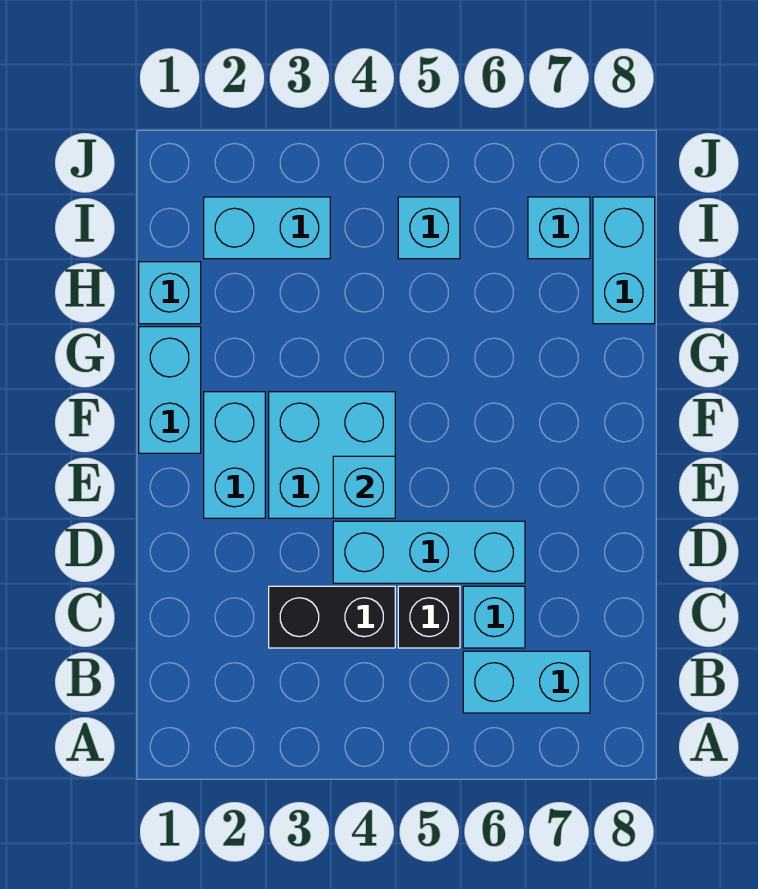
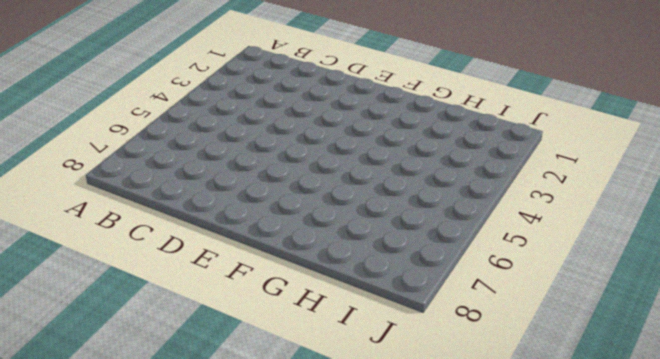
none -> cyan brick B6:B7 level 1
none -> black brick C3:C4 level 1
none -> black brick C5 level 1

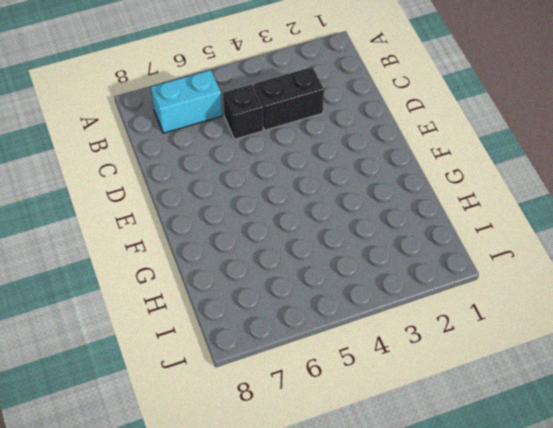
none -> cyan brick C6 level 1
none -> cyan brick D4:D6 level 1
none -> cyan brick E2:F2 level 1

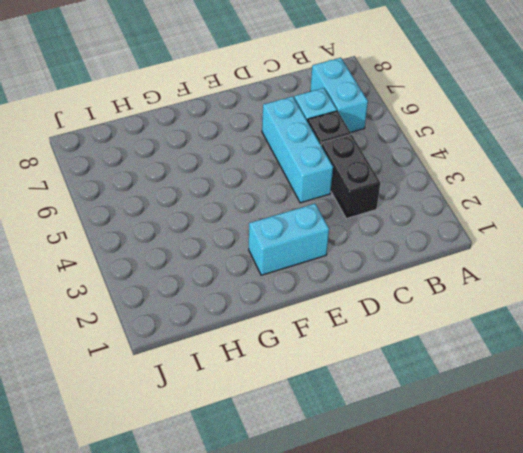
none -> cyan brick E3:F4 level 1
none -> cyan brick F1:G1 level 1
none -> cyan brick H1 level 1

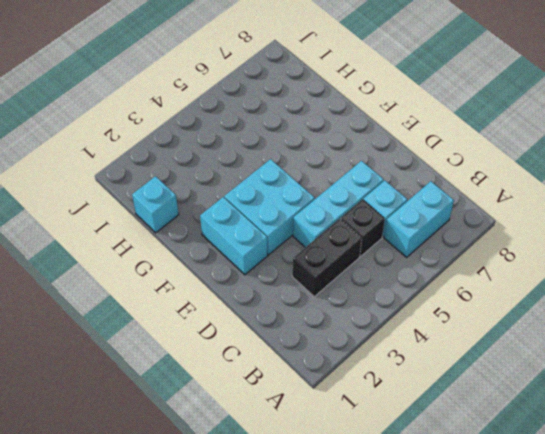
none -> cyan brick F1:G1 level 1
none -> cyan brick H8:I8 level 1
none -> cyan brick I2:I3 level 1

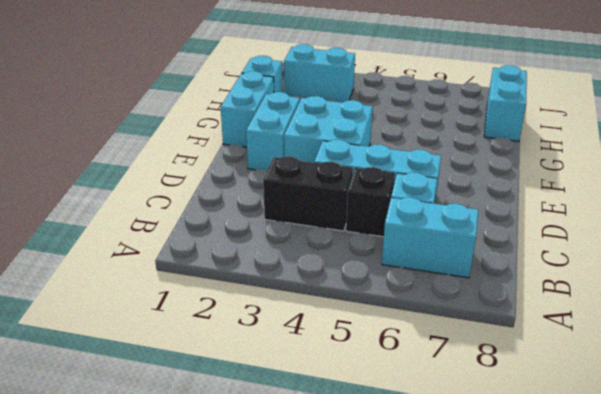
none -> cyan brick I5 level 1
none -> cyan brick I7 level 1
none -> cyan brick E4 level 2

